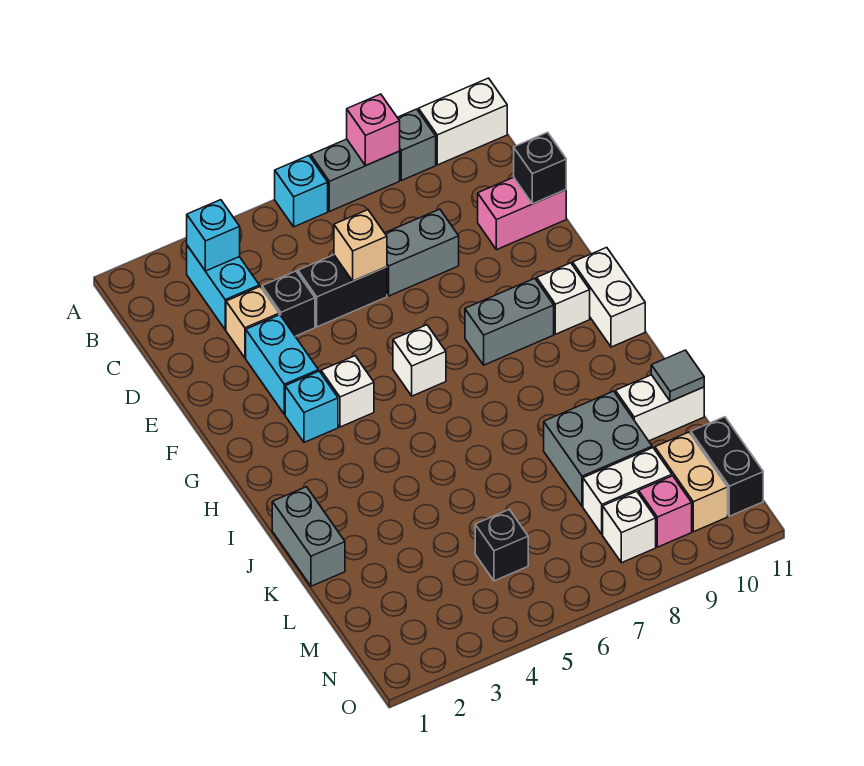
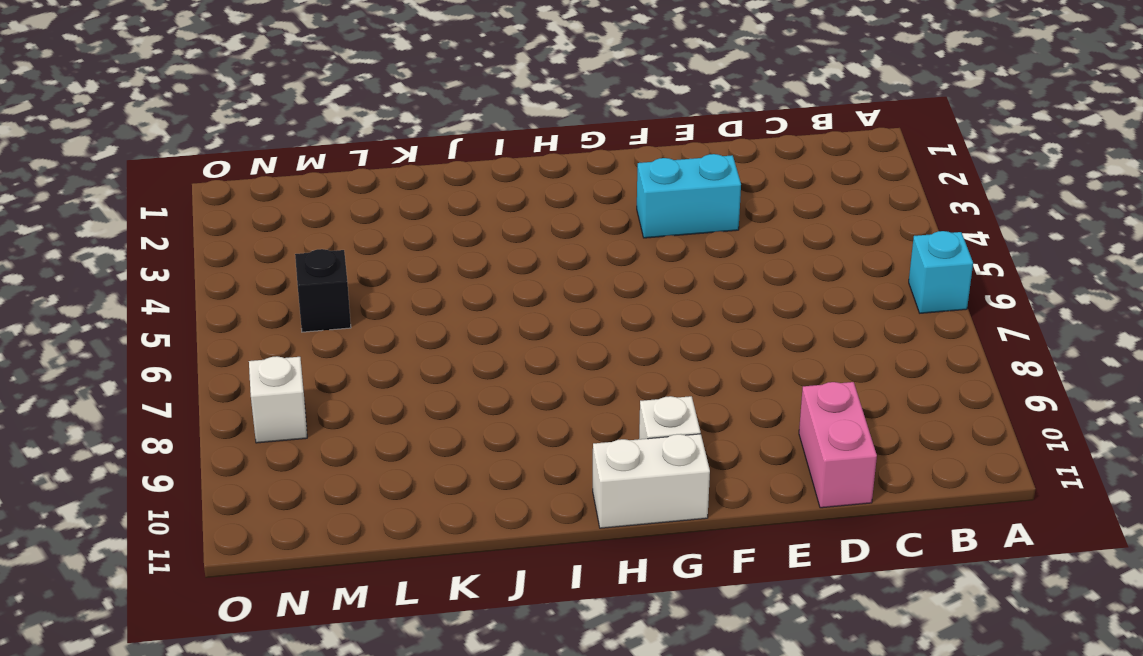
none -> grey brick A7:A8 level 1
none -> grey brick A9 level 1
none -> white brick A10:A11 level 1
none -> cyan brick B3:C3 level 1

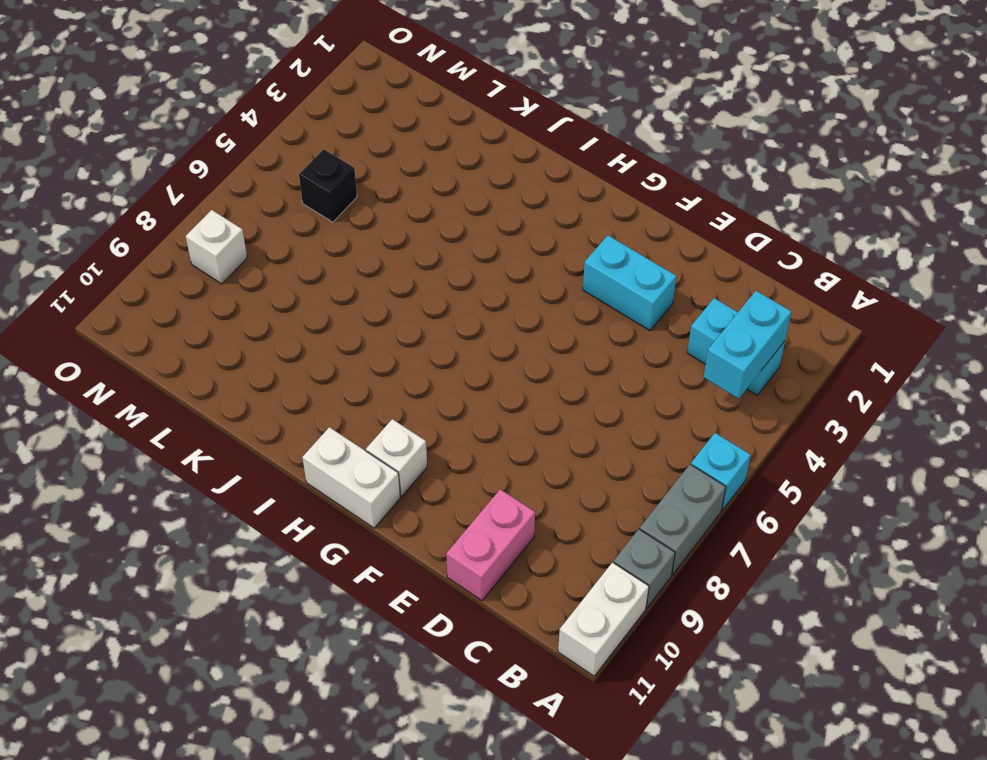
cyan brick B3:B4 level 2 -> cyan brick B3 level 2
none -> tan brick D3 level 1
none -> black brick D4 level 1
none -> black brick D5:D6 level 1
none -> grey brick D7:D8 level 1

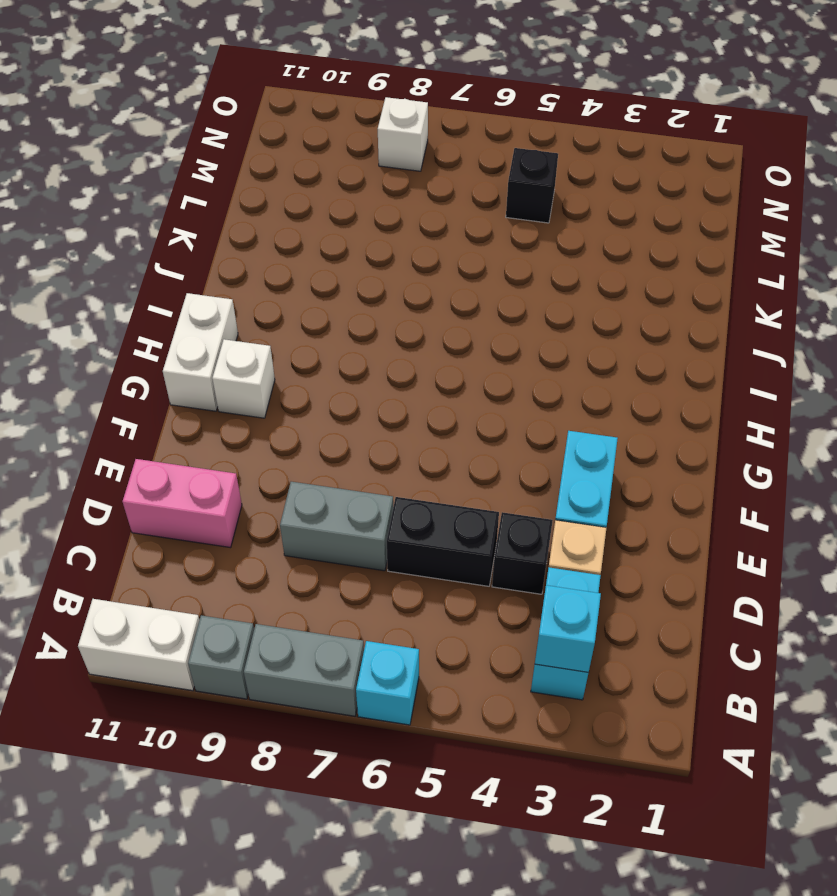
none -> cyan brick G3 level 1
none -> white brick G4 level 1
none -> white brick G6 level 1
none -> grey brick G8:G9 level 1

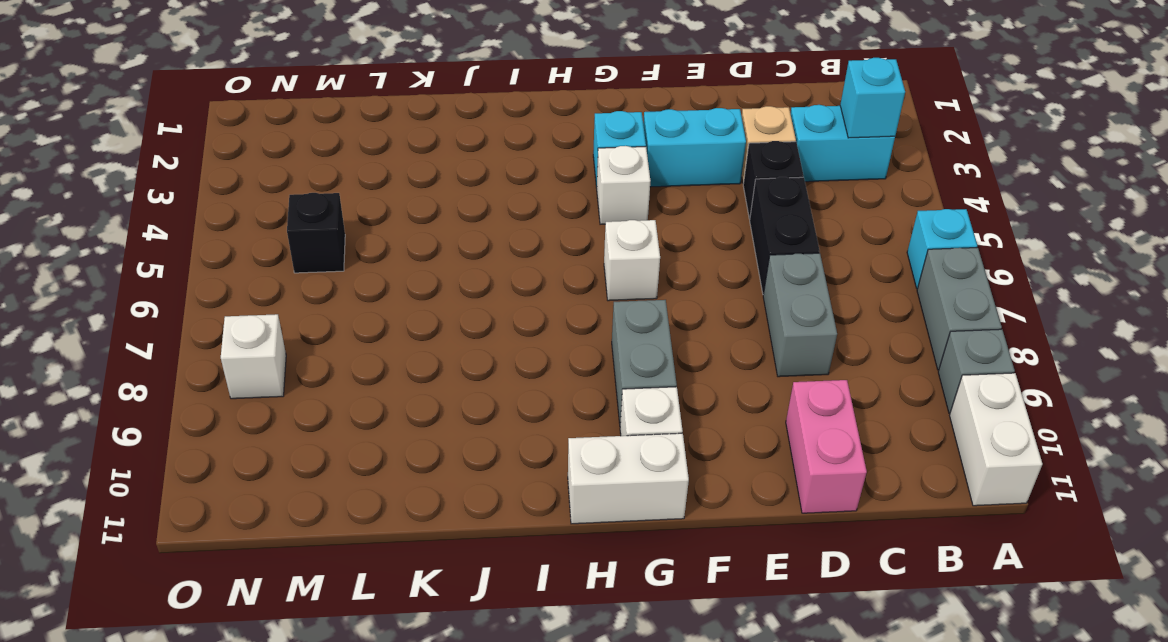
none -> grey brick J1:K1 level 1
none -> grey brick K8:L9 level 1
none -> white brick K10:K11 level 1
none -> white brick M8:M9 level 1

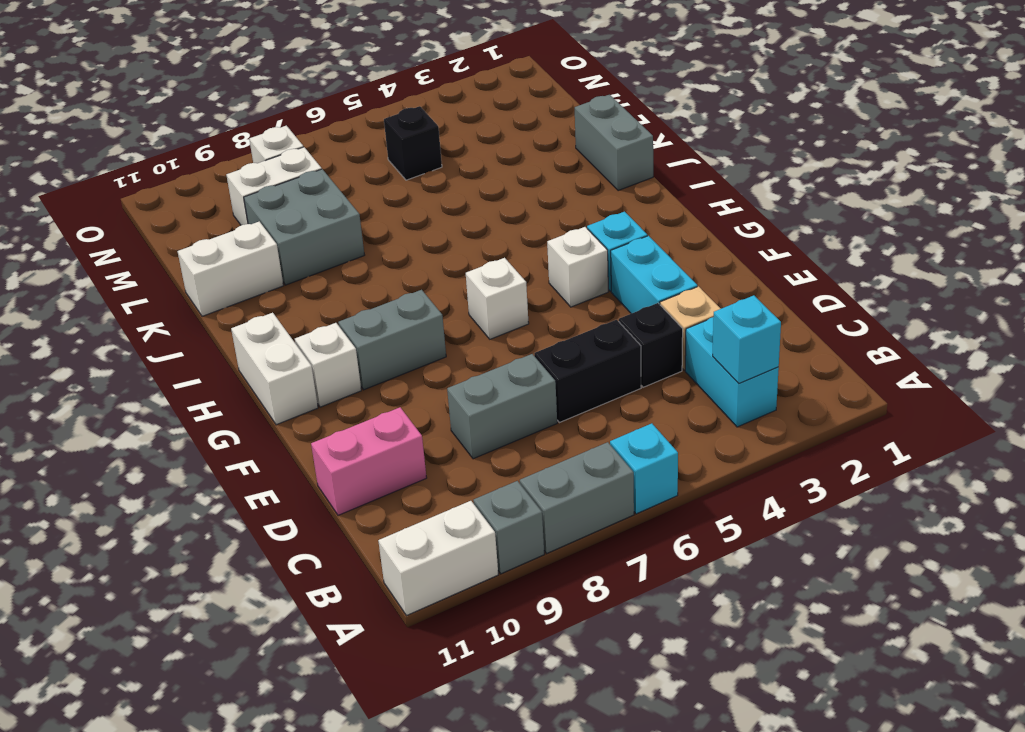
none -> tan brick M10:N10 level 1
none -> black brick M11:N11 level 1
none -> pink brick N9 level 1
none -> pink brick A8 level 2

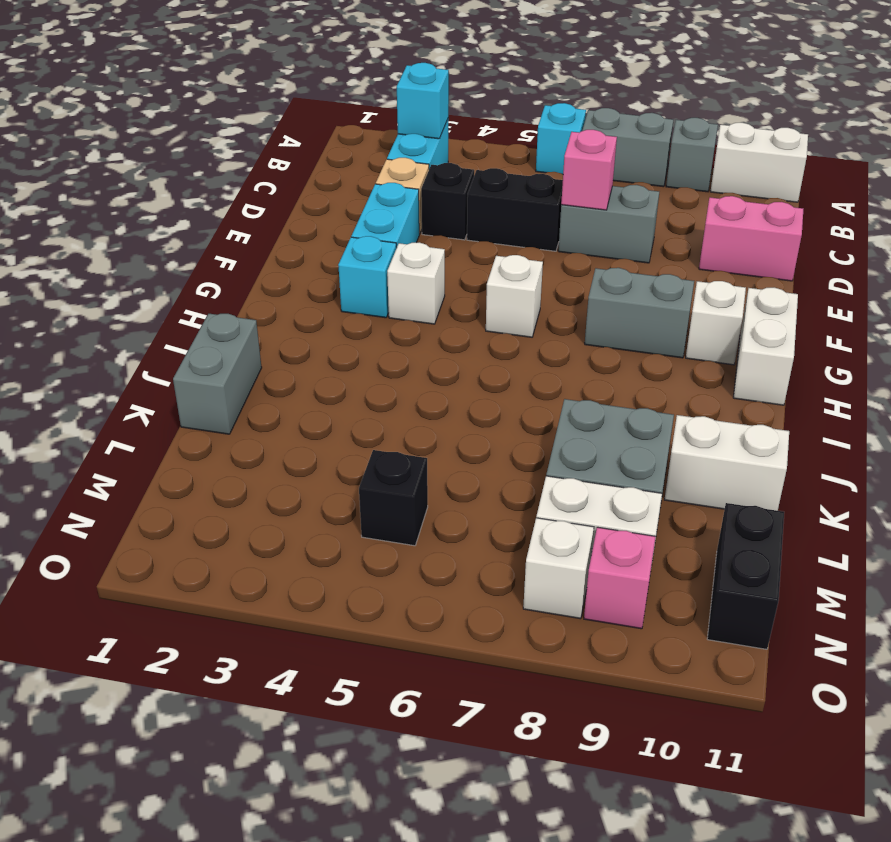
pink brick D7 level 2 -> pink brick A8 level 2
none -> tan brick M10:N10 level 1
none -> tan brick D6 level 2
none -> black brick D11 level 2
none -> grey tile K11 level 2

